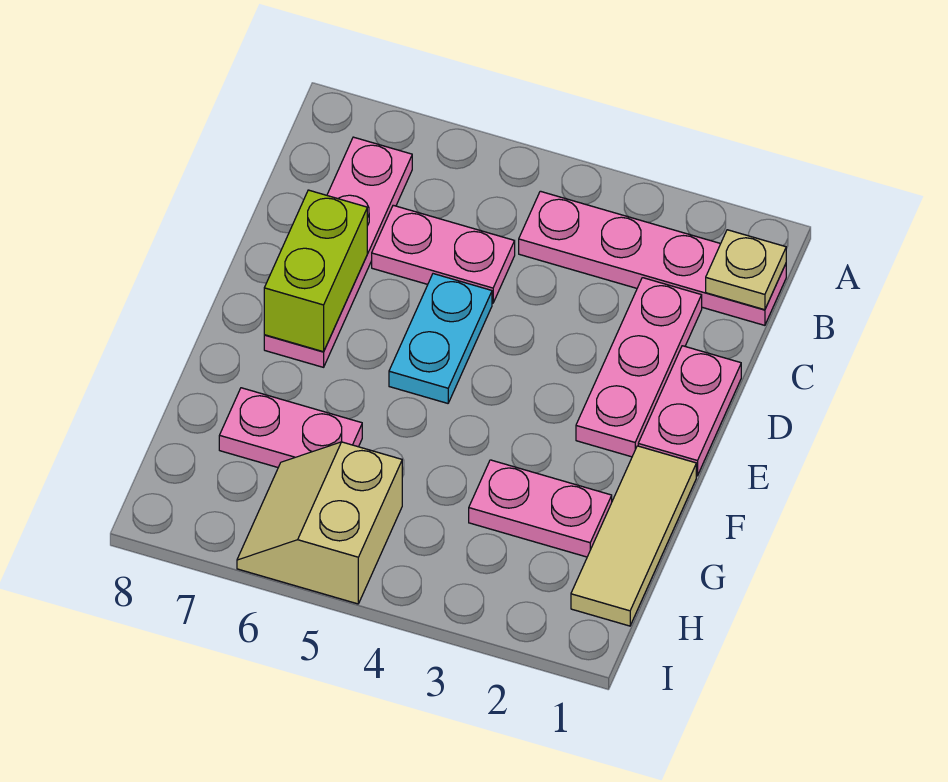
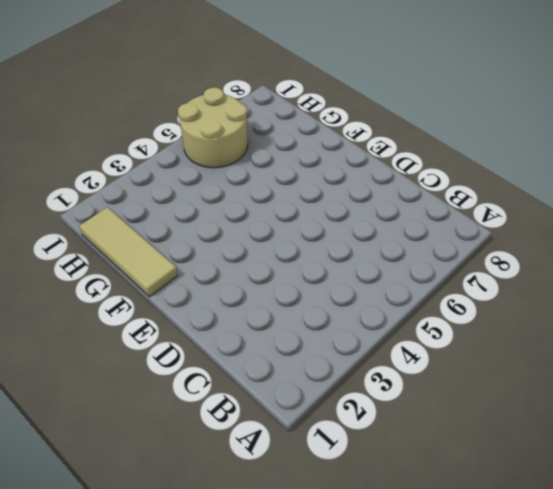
tan round brick H5:I6 level 1 -> tan slope H5:I6 level 1 top 5
none -> pink plate B1:B4 level 1
none -> pink plate B7:E7 level 1
none -> pink plate C2:E2 level 1

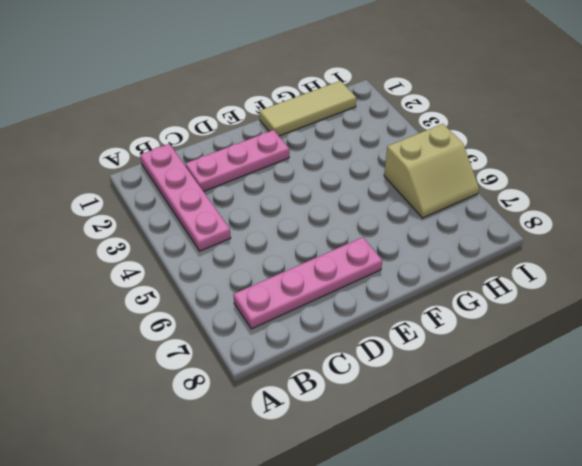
none -> pink plate C5:C6 level 1
none -> pink plate D1:E1 level 1
none -> cyan plate D5:E5 level 1

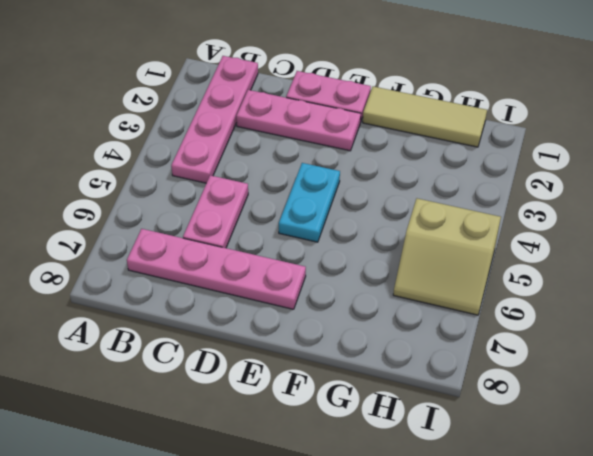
cyan plate E4:E5 level 1 -> cyan plate D5:E5 level 1
none -> pink plate G2:G3 level 1
none -> pink plate G6:G7 level 1
none -> tan plate B1 level 2

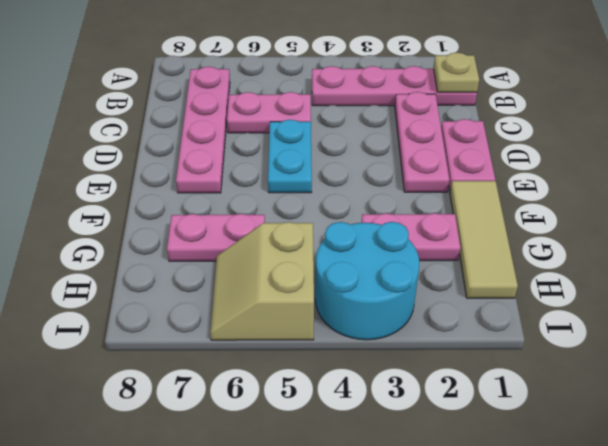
cyan round brick H3:I4 level 1 -> none
none -> lime brick D7:E7 level 2

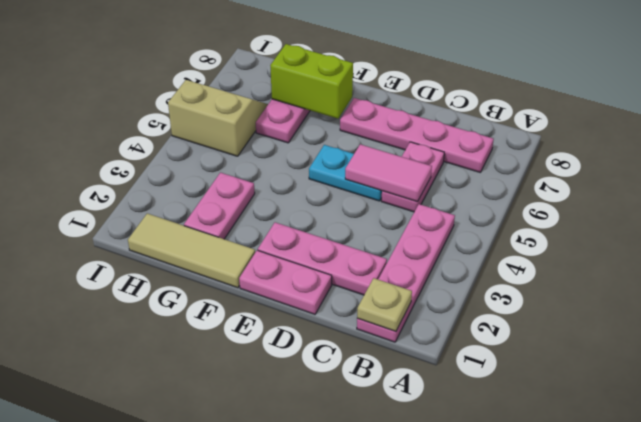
pink tile C5:D5 level 2 -> none
lime brick F7:G7 level 2 -> lime brick D7:E7 level 2

